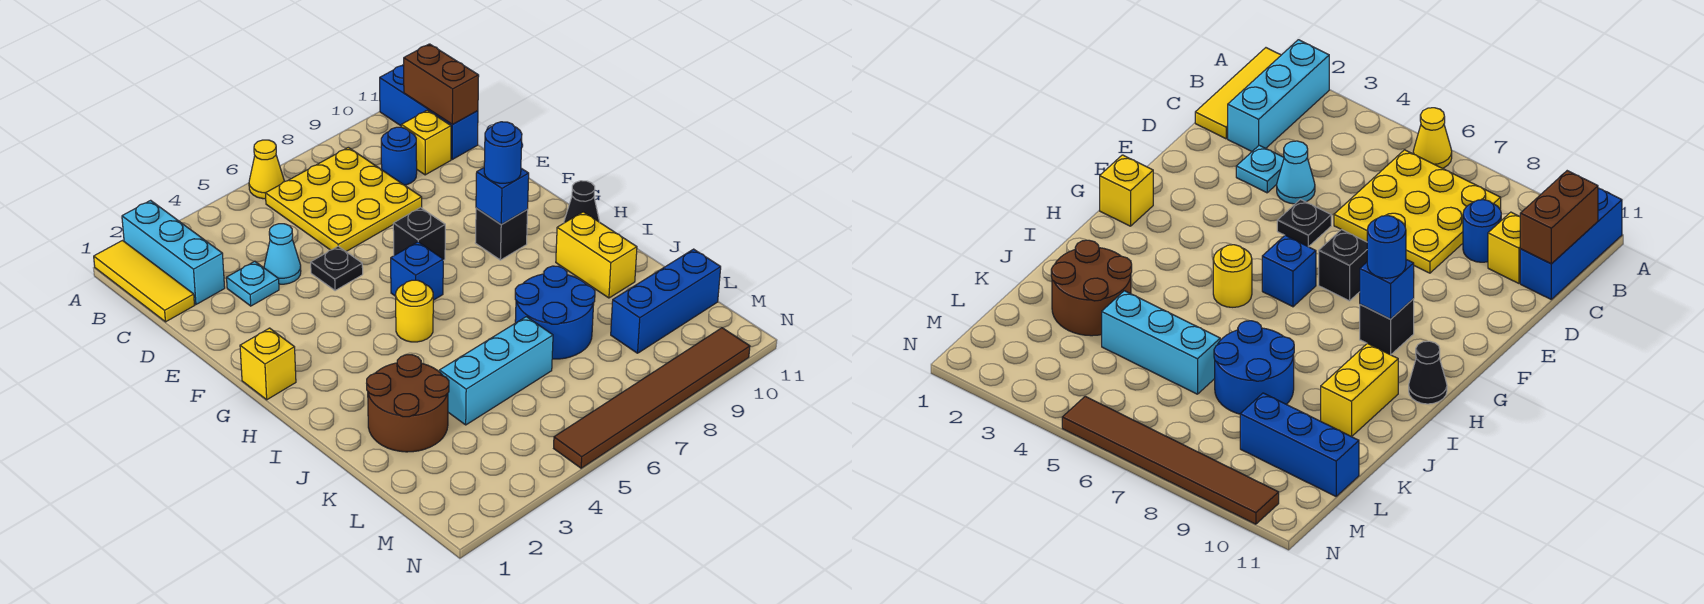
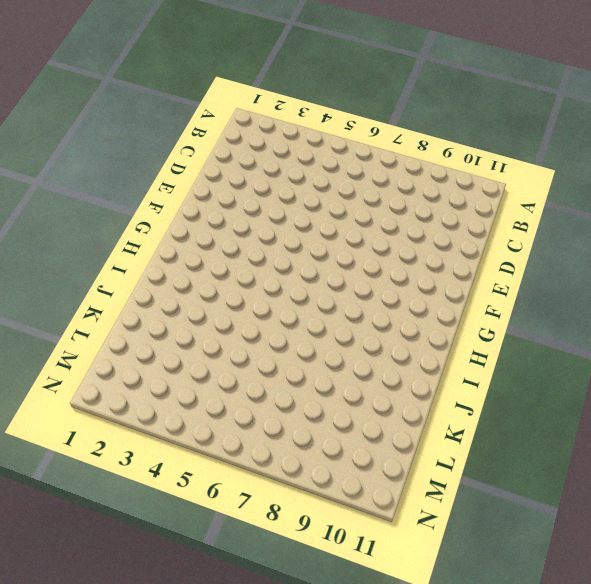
none -> yellow tile A1:C1 level 1
none -> cyan brick A2:C2 level 1
none -> yellow cone A6 level 1

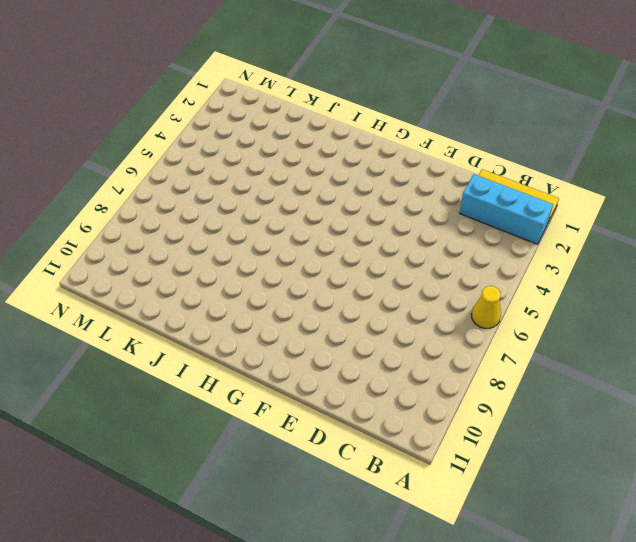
none -> blue brick A11:C11 level 1
none -> yellow plate B6:D8 level 1
none -> blue round brick C9 level 1

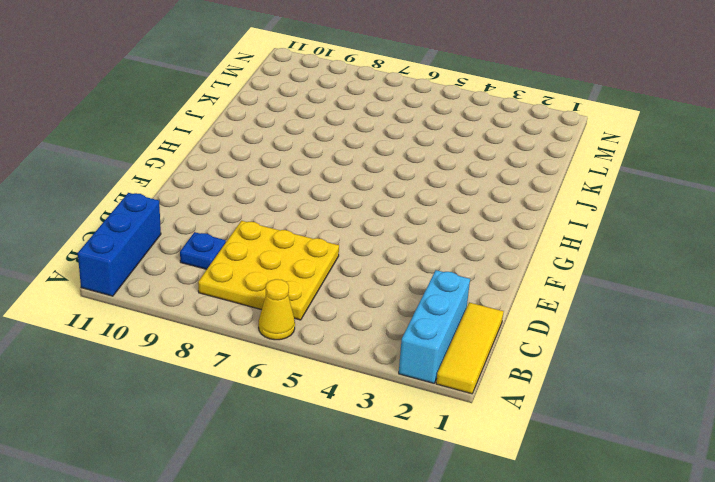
blue plate C9 level 1 -> blue round brick C9 level 1
none -> yellow brick C10 level 1
none -> cyan plate D3 level 1
none -> cyan cone D4 level 1

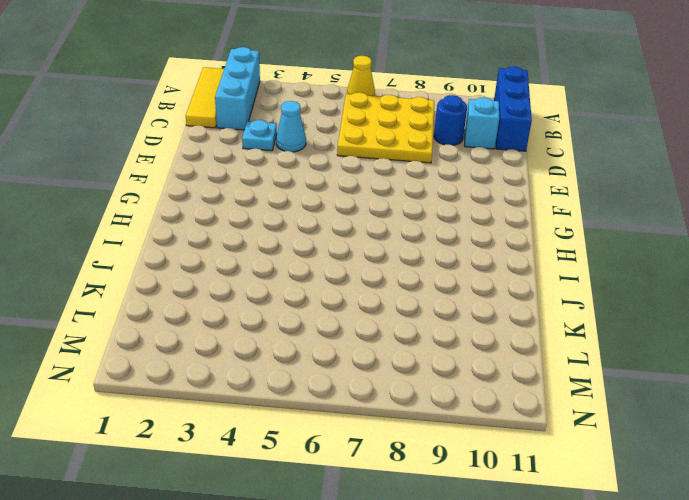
cyan brick C10 level 1 -> yellow brick C10 level 1
none -> black plate E5 level 1
none -> black brick F7 level 1
none -> yellow brick G1 level 1

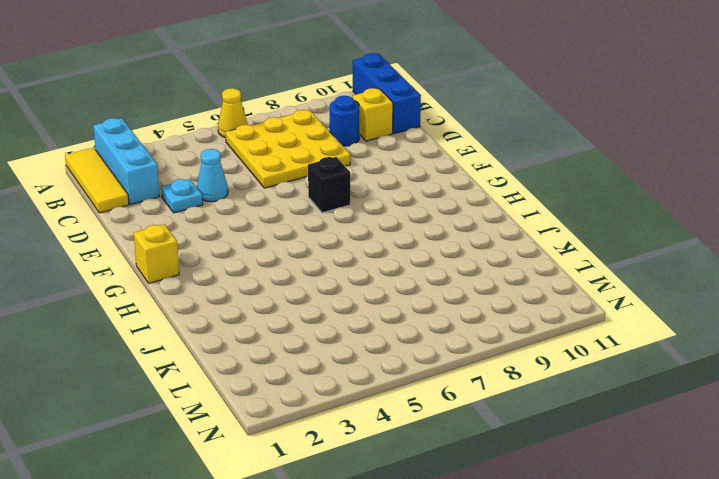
none -> black plate E5 level 1
none -> blue brick G6 level 1
none -> black brick G9 level 1

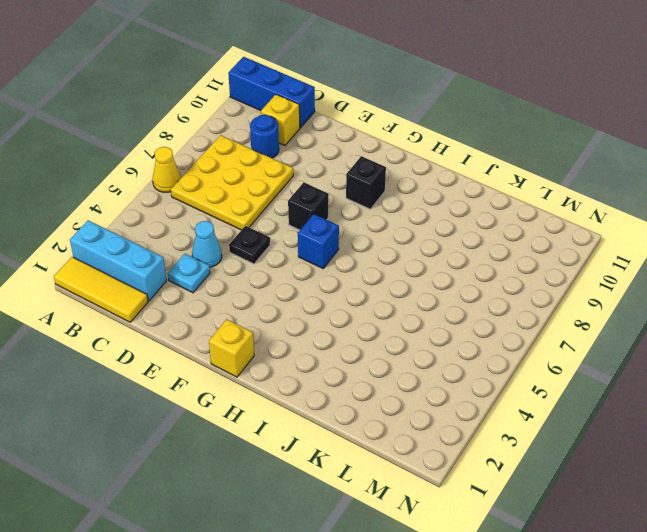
none -> yellow round brick H5 level 1
none -> black cone H11 level 1
none -> yellow brick I10:J10 level 1

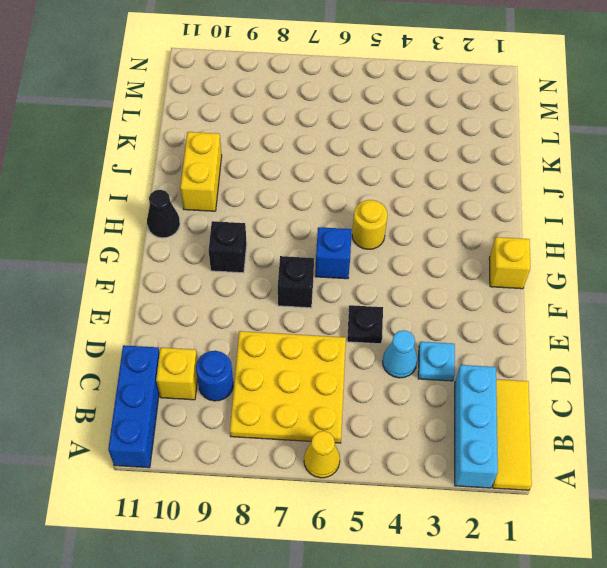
none -> brown round brick J2:K3 level 1
none -> blue round brick J7:K8 level 1
none -> cyan brick K4:K6 level 1

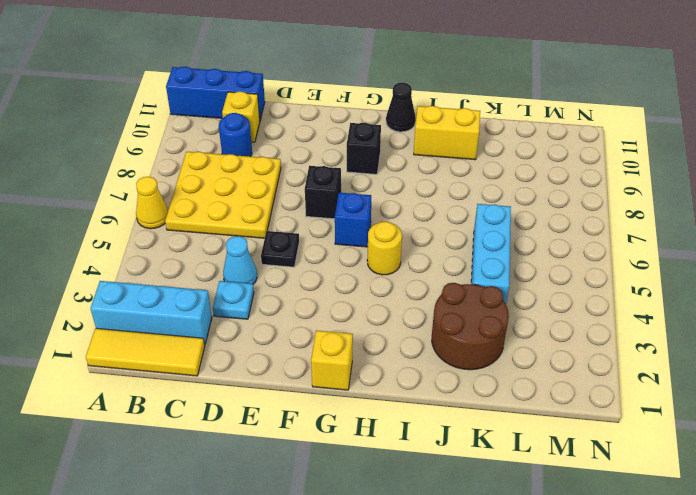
none -> blue round brick J7:K8 level 1
none -> blue brick L9:L11 level 1
none -> brown tile N5:N10 level 1

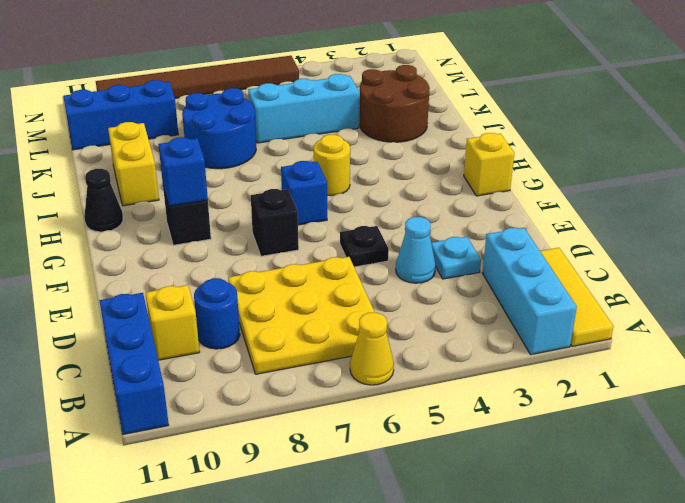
none -> brown brick B11:C11 level 2
none -> blue round brick G9 level 3

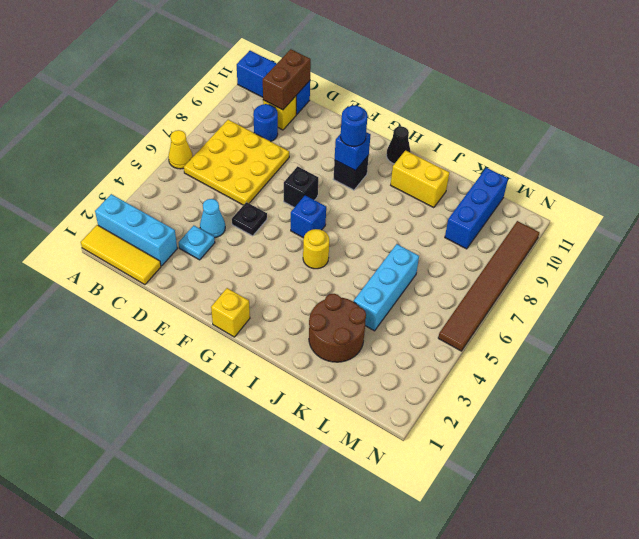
brown brick C10:C11 level 2 -> brown brick B11:C11 level 2
none -> blue round brick J7:K8 level 1

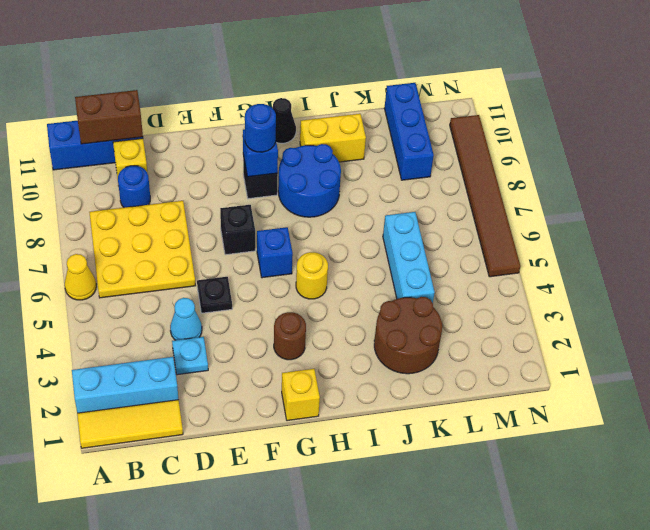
brown round brick G3 level 1 -> none
blue round brick H8:I9 level 1 -> blue round brick J7:K8 level 1

